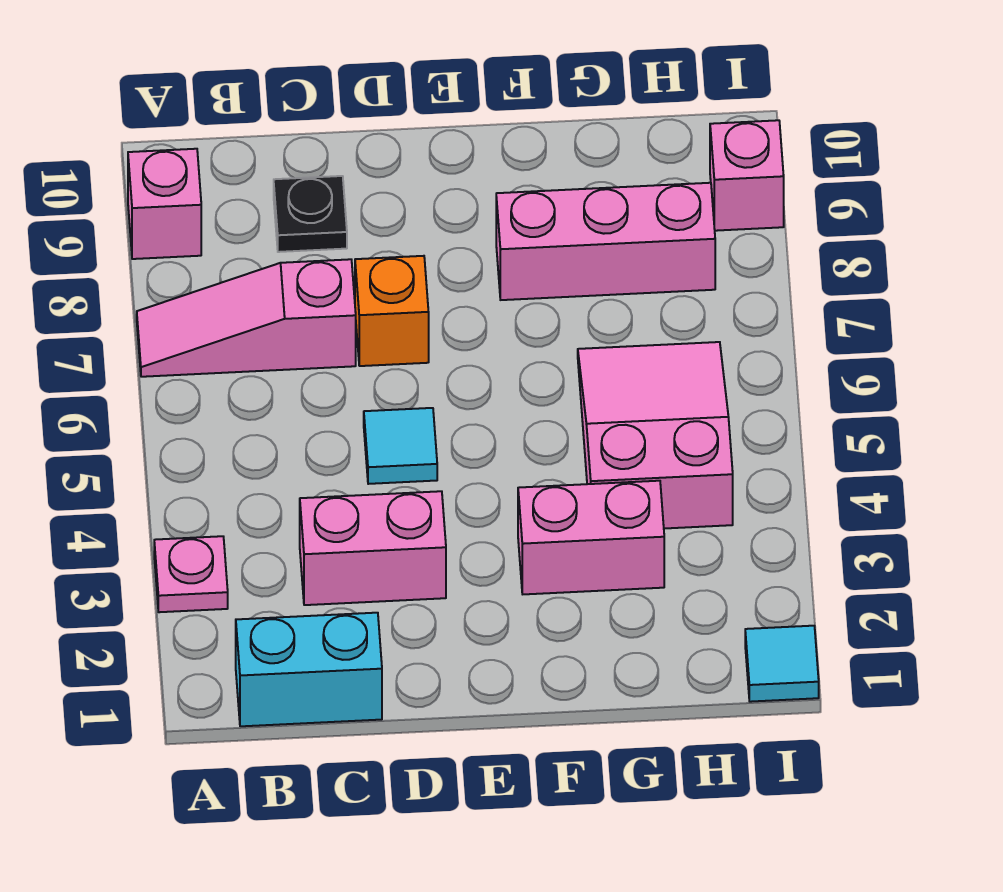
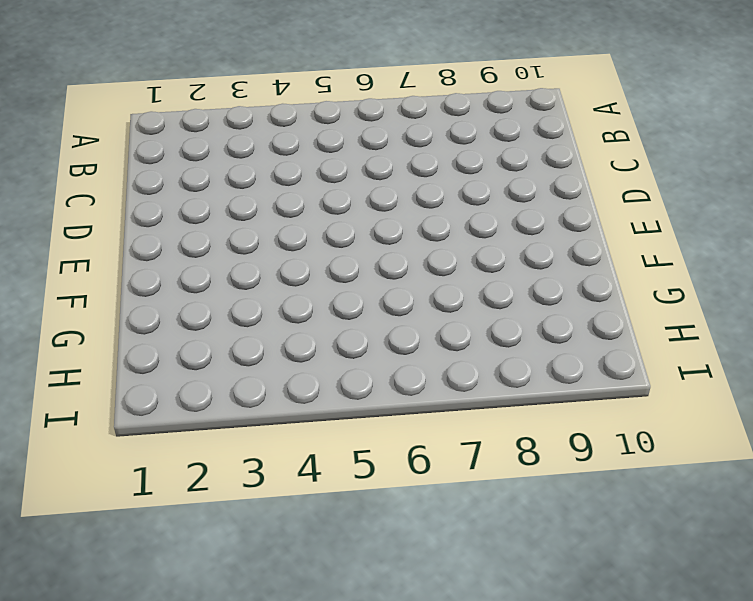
none -> pink plate A3 level 1
none -> pink slope A7:C7 level 1 top C
none -> pink brick A9 level 1

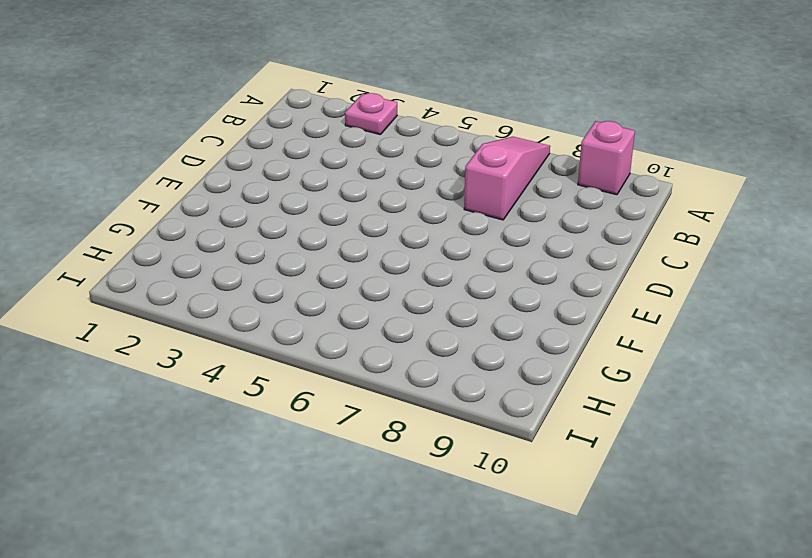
none -> cyan brick B1:C1 level 1
none -> pink brick C3:D3 level 1
none -> black plate C9 level 1

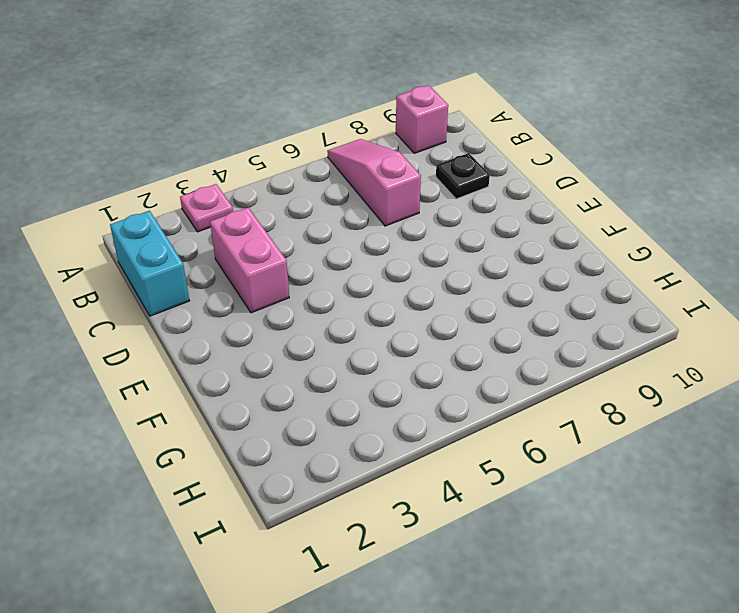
none -> cyan tile D5 level 1
none -> orange brick D7 level 1
none -> pink brick F3:G3 level 1

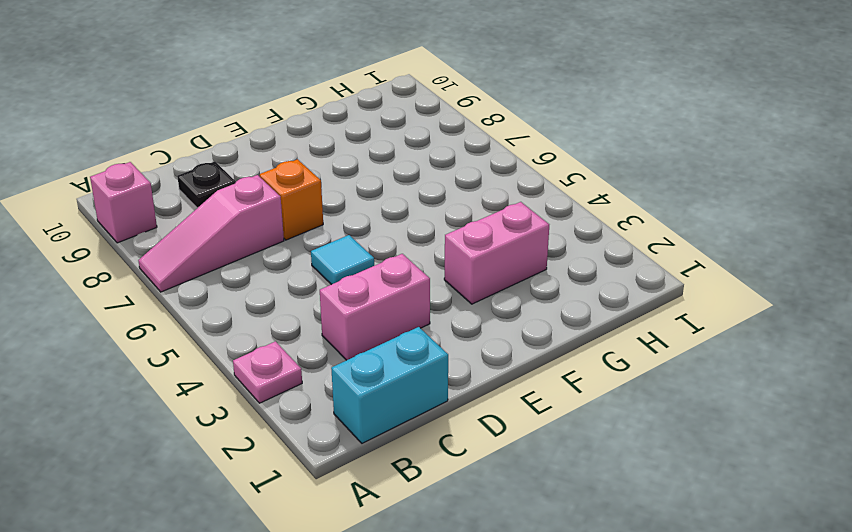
none -> pink brick F8:H8 level 1
none -> pink slope G4:H6 level 1 top 4
none -> cyan tile I1 level 1

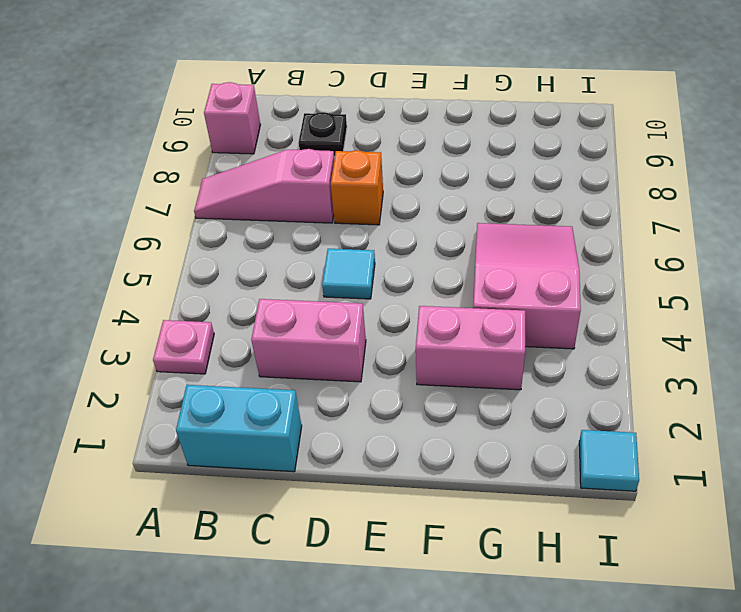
none -> pink brick F8:H8 level 1
none -> pink brick I9 level 1

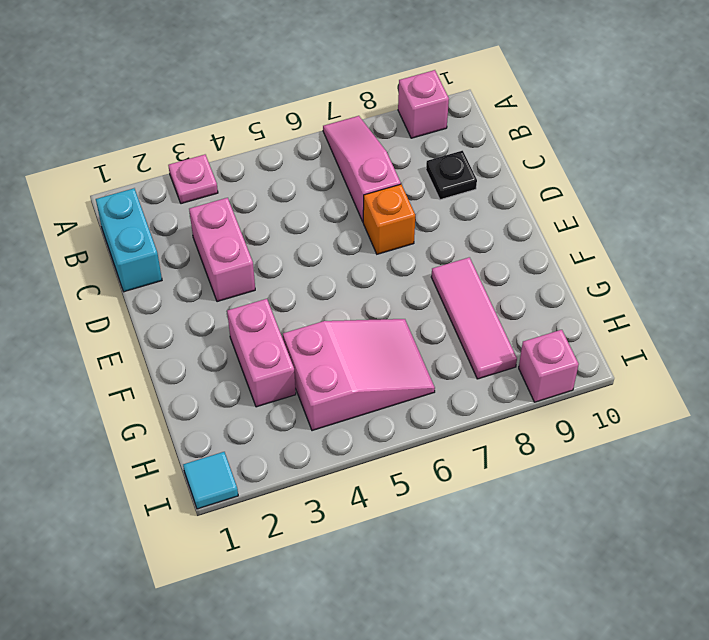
pink tile F8:H8 level 1 -> pink brick F8:H8 level 1
none -> cyan tile D5 level 1

